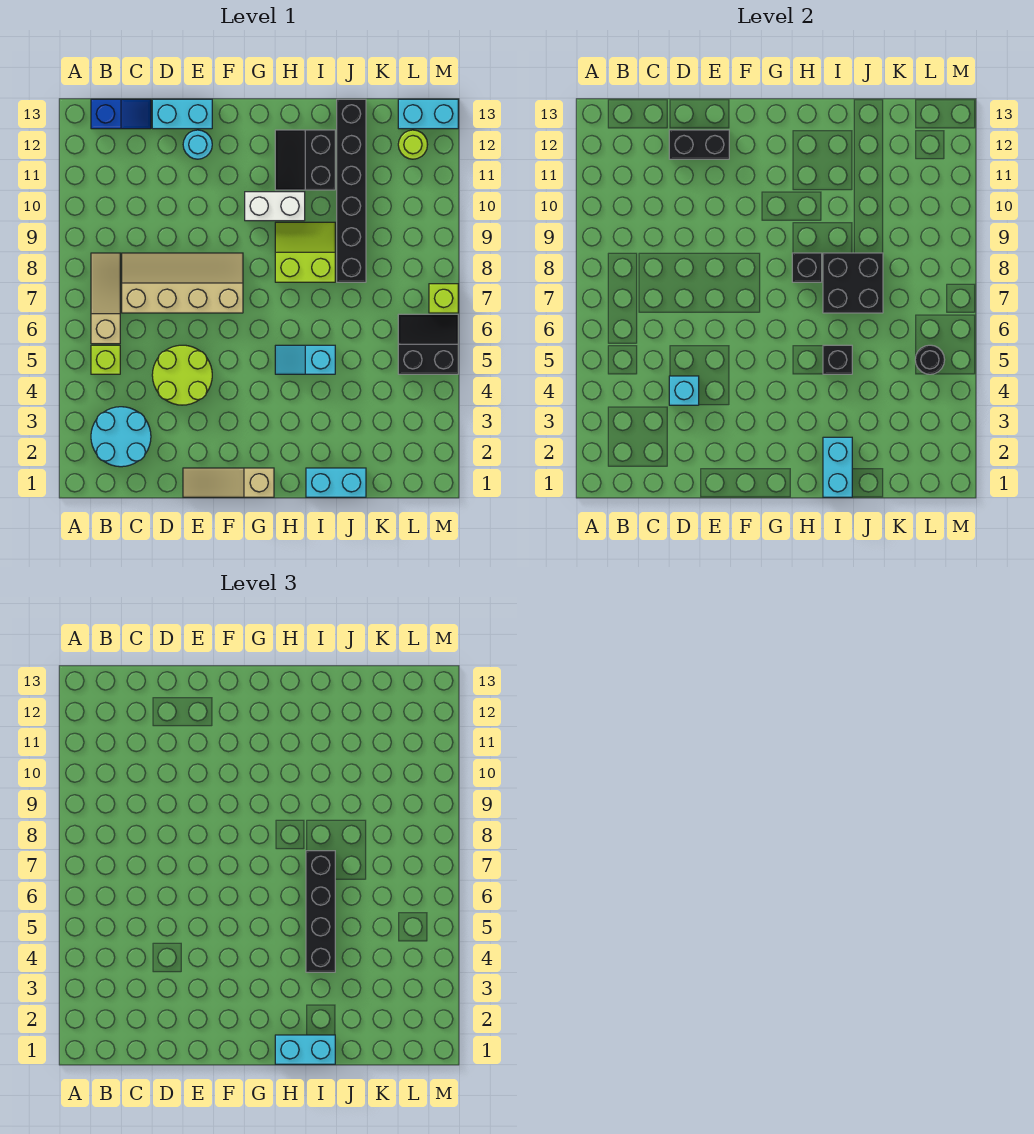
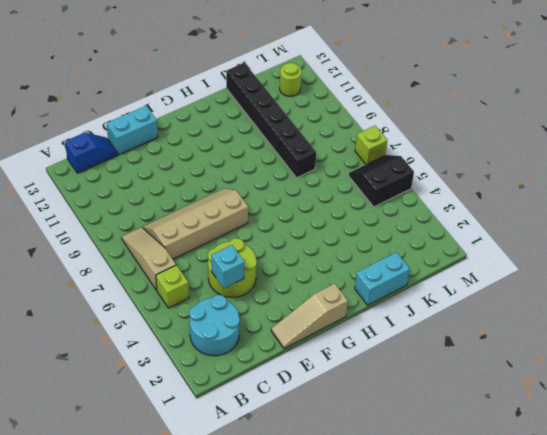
none -> cyan round brick E12 level 1
none -> white brick G10:H10 level 1
none -> cyan slope H5:I5 level 1 top I

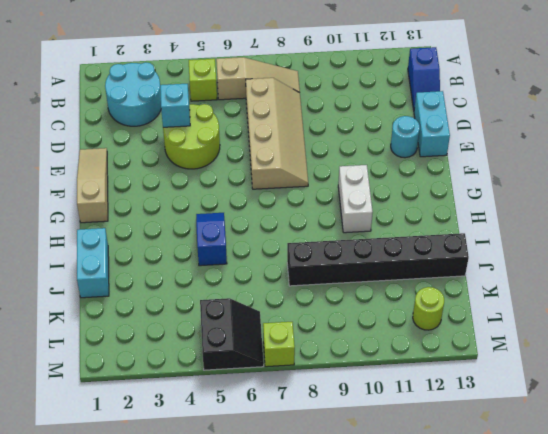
blue slope H5:I5 level 1 top I -> cyan slope H5:I5 level 1 top I
none -> lime slope H8:I9 level 1 top 8
none -> black slope H11:I12 level 1 top I
none -> cyan brick L13:M13 level 1

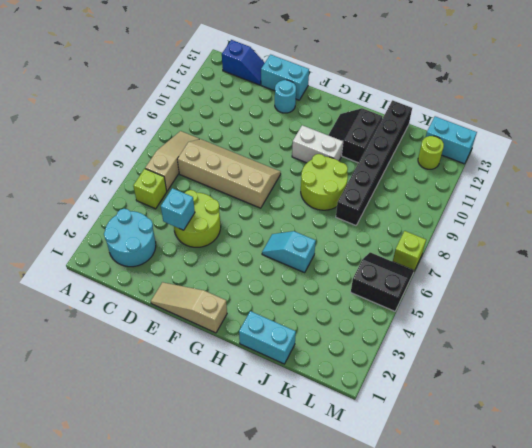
lime round brick H8:I9 level 1 -> lime slope H8:I9 level 1 top 8
none -> black brick D12:E12 level 2
none -> black brick H8 level 2
none -> cyan brick I1:I2 level 2

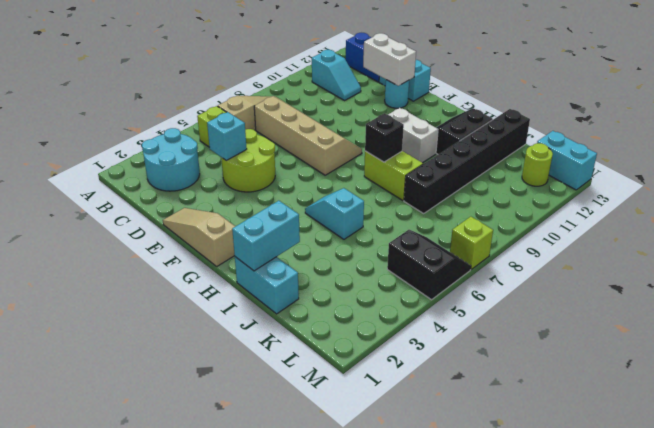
cyan slope B11:C11 level 1 top B -> none
white brick D12:E12 level 2 -> black brick D12:E12 level 2
none -> black brick I5 level 2
none -> black brick I7:J8 level 2
none -> black round brick L5 level 2

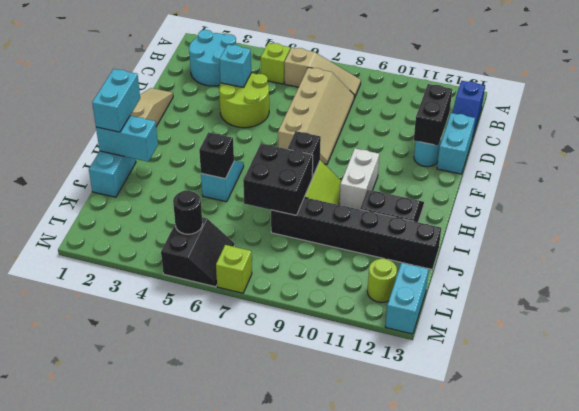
none -> black brick I4:I7 level 3

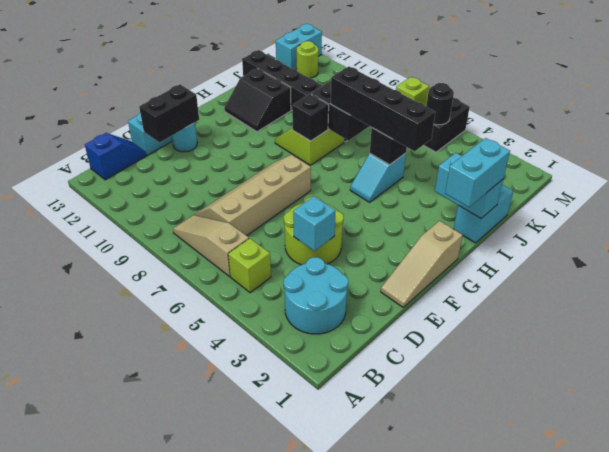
none -> white brick G10:H10 level 1

